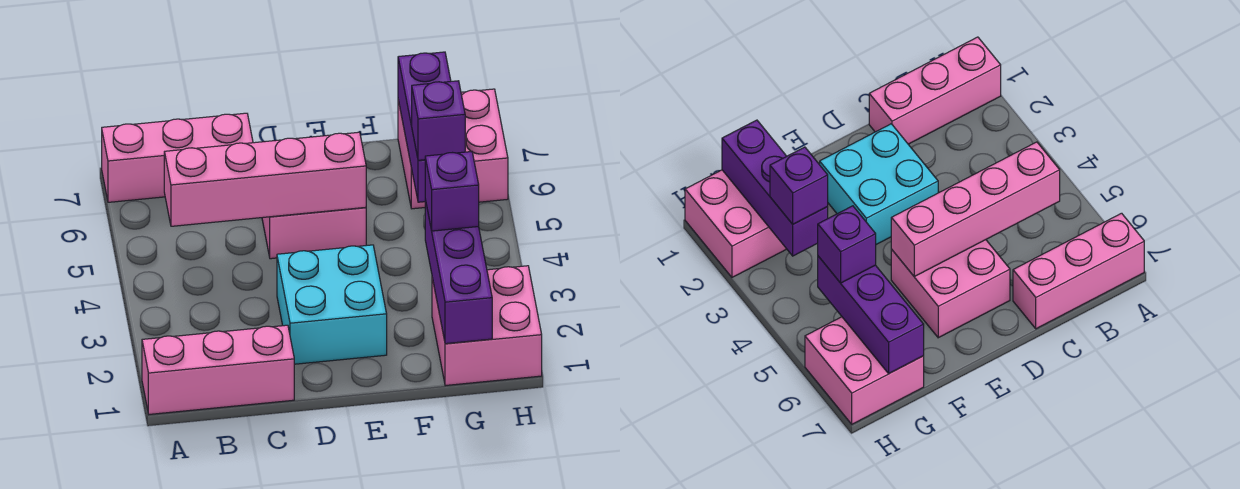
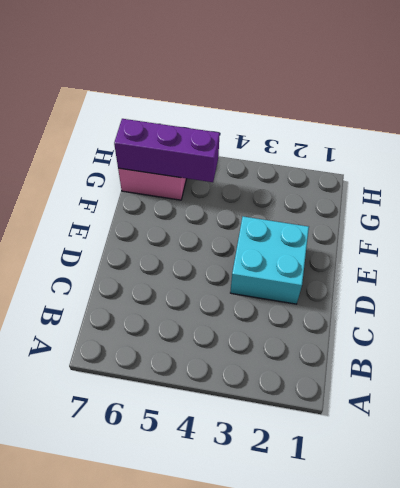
none -> pink brick A1:C1 level 1
none -> pink brick A7:C7 level 1

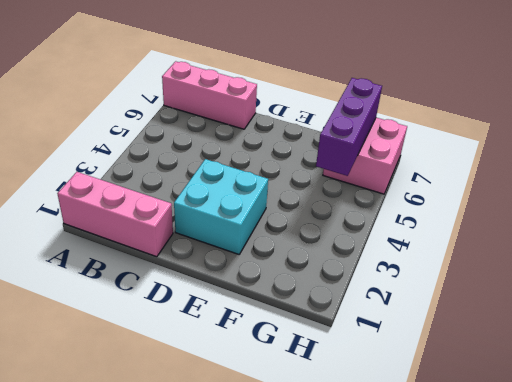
none -> pink brick D5:E6 level 1
none -> pink brick G1:H2 level 1

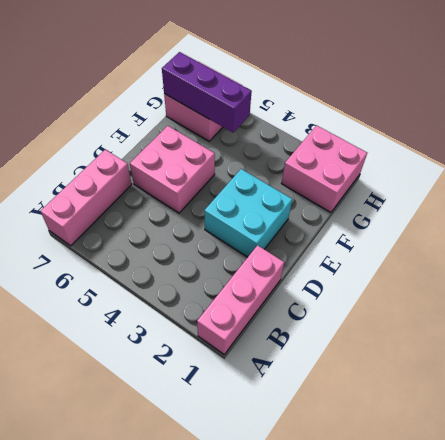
none -> pink brick B5:E5 level 2
none -> purple brick G1:G3 level 2

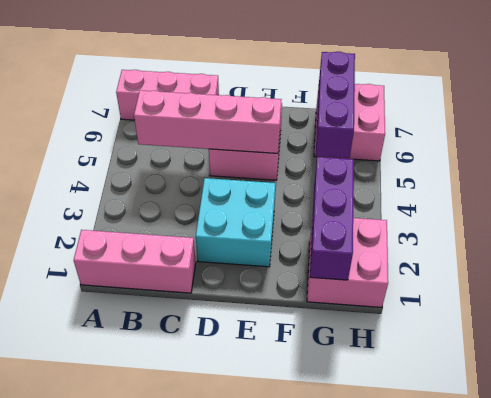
none -> purple brick G3 level 3
none -> purple brick G5 level 3

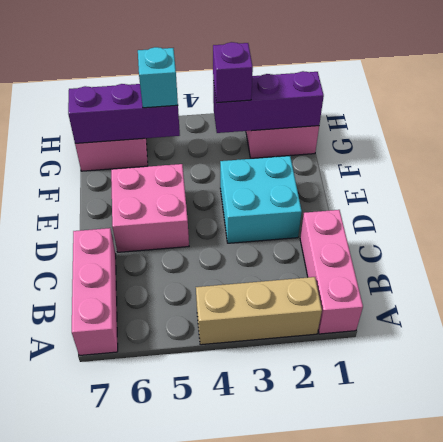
tan brick A2:A4 level 1 -> none
cyan brick G5 level 3 -> purple brick G5 level 3
none -> pink brick B5:E5 level 2

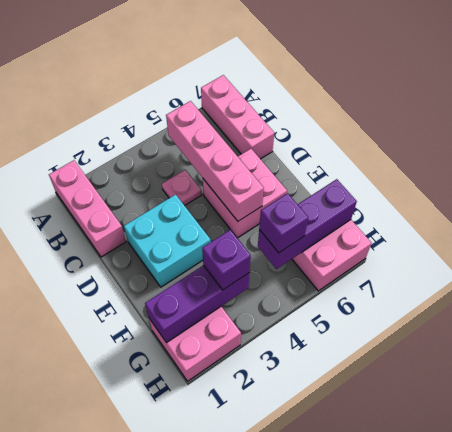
pink plate C4 level 1 -> none

